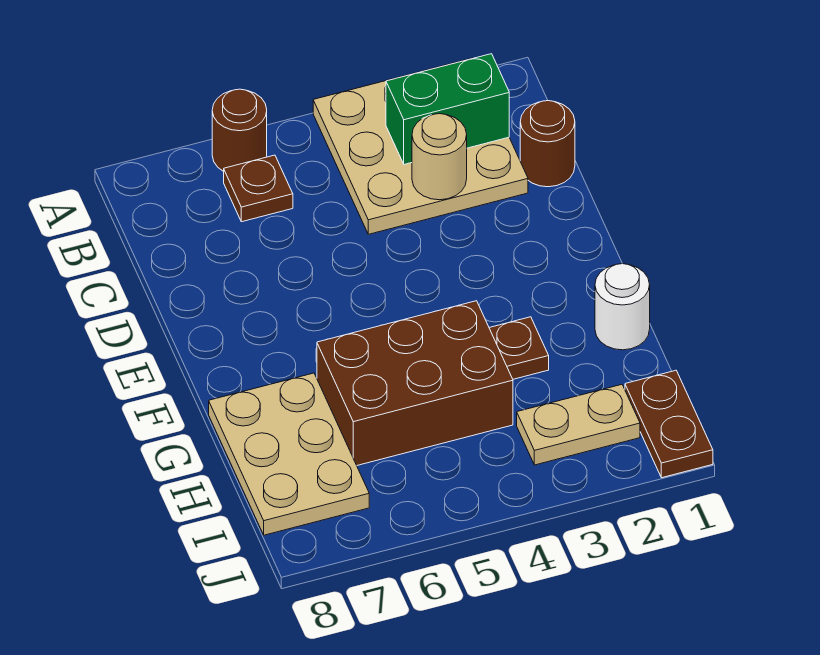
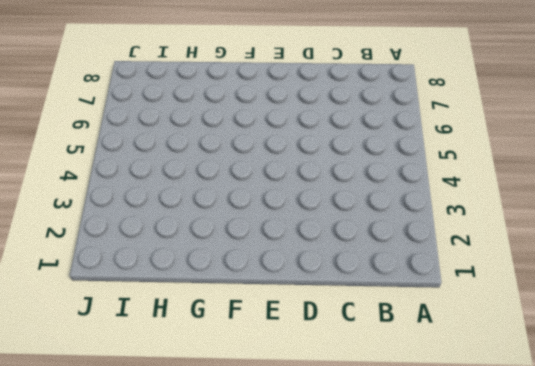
none -> tan plate A2:C4 level 1
none -> brown round brick A6 level 1
none -> brown plate B6 level 1

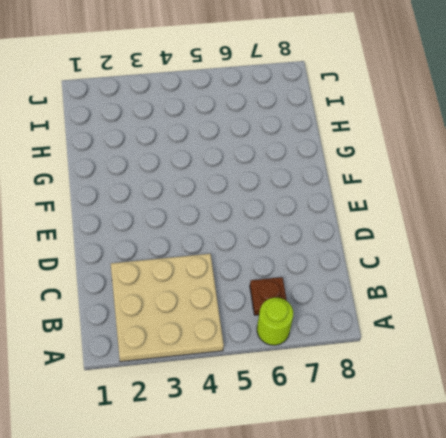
lime round brick A6 level 1 -> brown round brick A6 level 1
none -> brown round brick C1 level 1
none -> white round brick G1 level 1
none -> brown plate G3 level 1

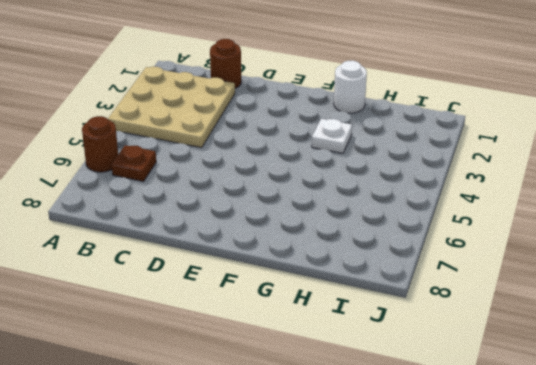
white plate G3 level 1 -> brown plate G3 level 1
none -> brown brick G4:H6 level 1
none -> tan plate G7:I8 level 1
none -> brown plate I1:J1 level 1

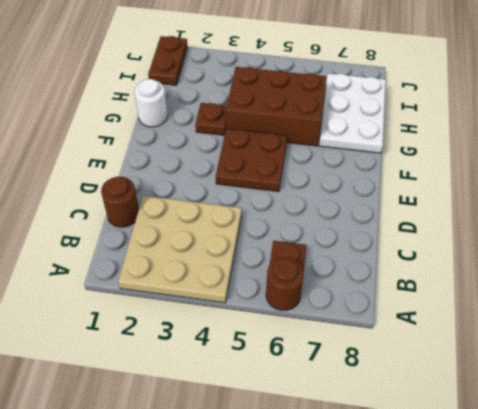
brown plate E4:F5 level 1 -> none
white plate G7:I8 level 1 -> tan plate G7:I8 level 1
none -> tan plate I2:I3 level 1
none -> green brick B2:B3 level 2
none -> tan round brick C3 level 2

